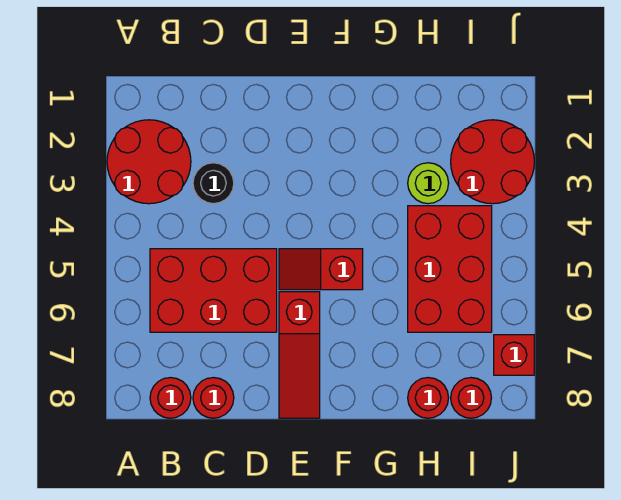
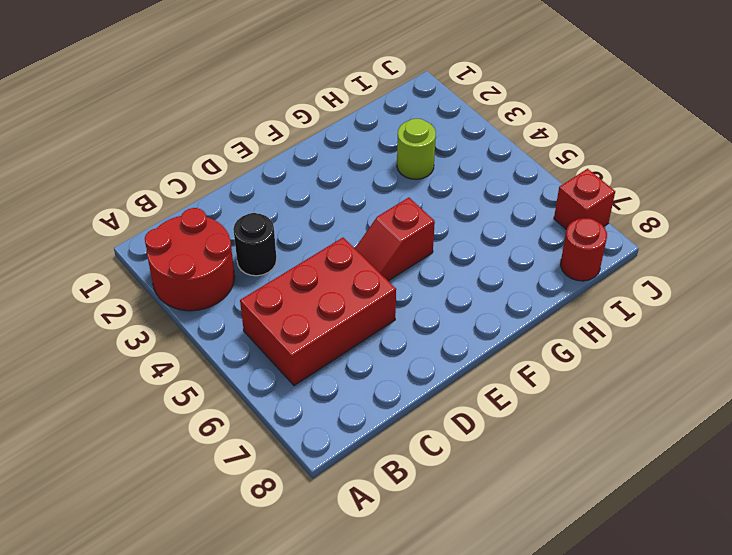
none -> red round brick B8 level 1
none -> red round brick C8 level 1
none -> red slope E6:E8 level 1 top 6

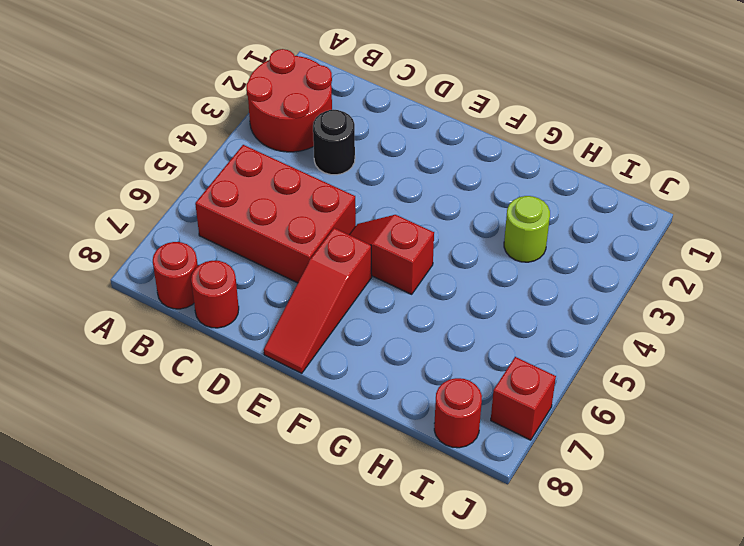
none -> red brick H4:I6 level 1
none -> red round brick H8 level 1
none -> red round brick I2:J3 level 1

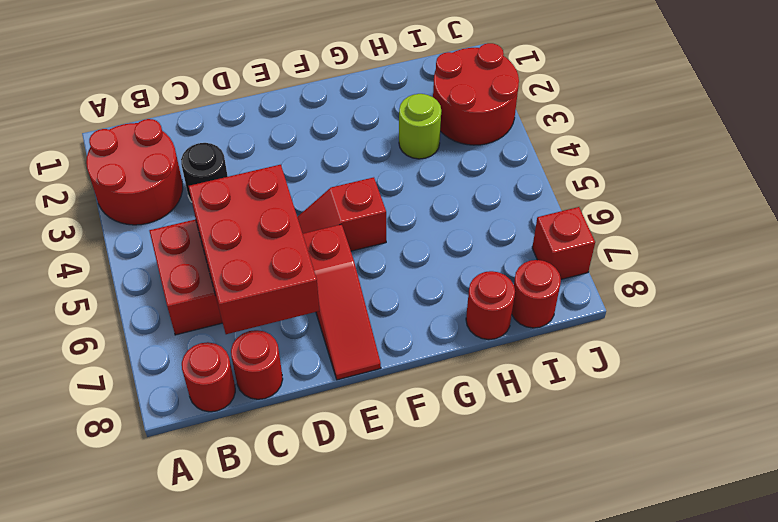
red brick C5:D7 level 2 -> red brick H4:I6 level 1

